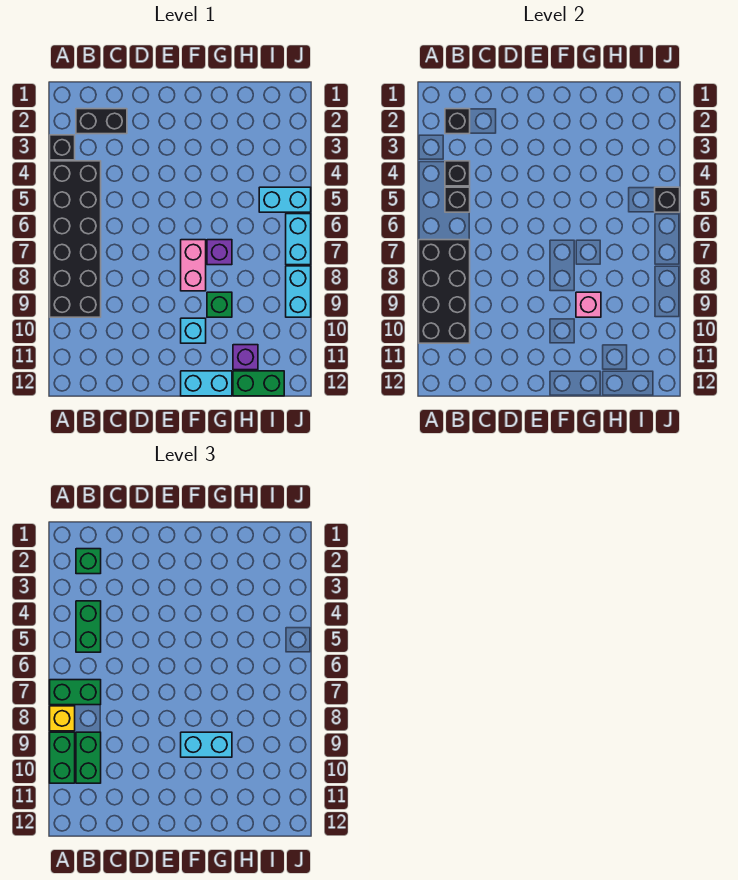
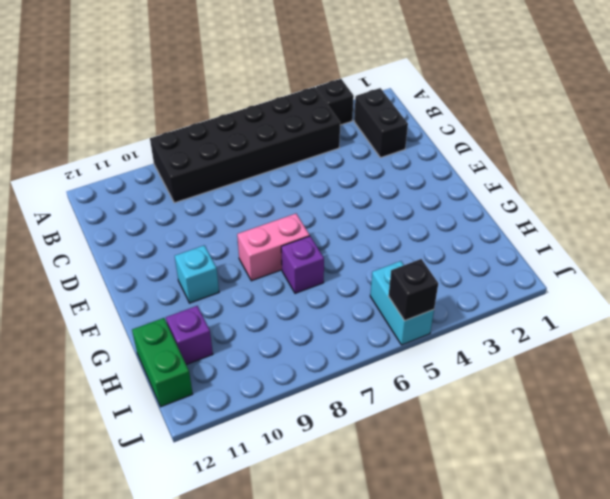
none -> cyan brick F12:G12 level 1
none -> green brick G9 level 1
none -> cyan brick J6:J7 level 1

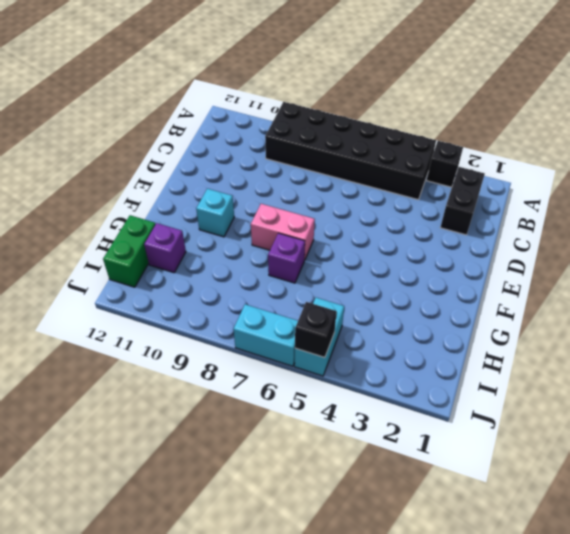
none -> cyan brick F12:G12 level 1
none -> green brick G9 level 1
none -> cyan brick J8:J9 level 1

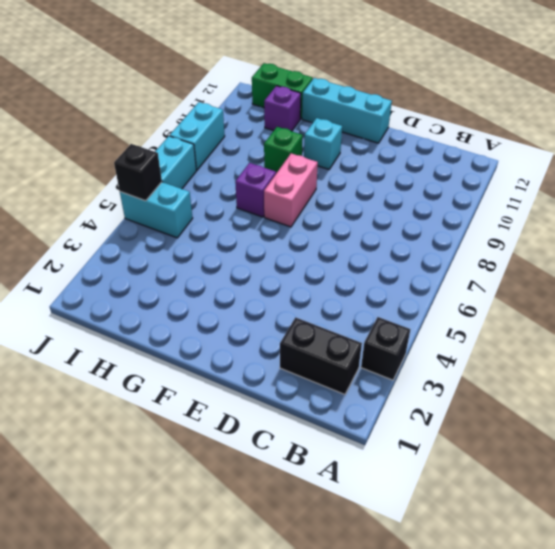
cyan brick E12:G12 level 1 -> cyan brick F12:G12 level 1
none -> black brick A4:B9 level 1
none -> black brick A7:B10 level 2
none -> black brick B2 level 2

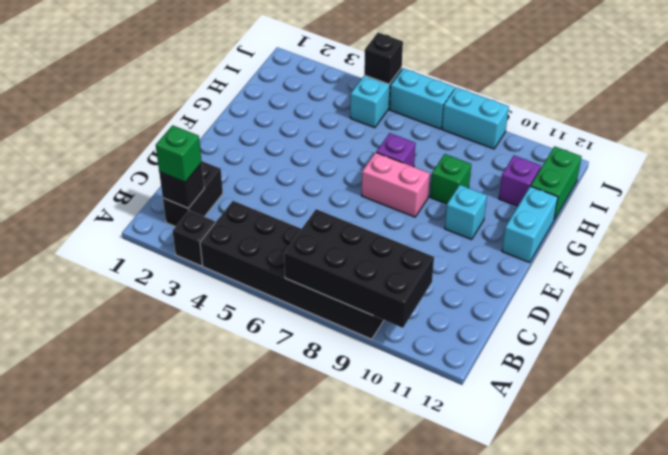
none -> black brick B4 level 2
none -> black brick B5 level 2
none -> pink brick G9 level 2

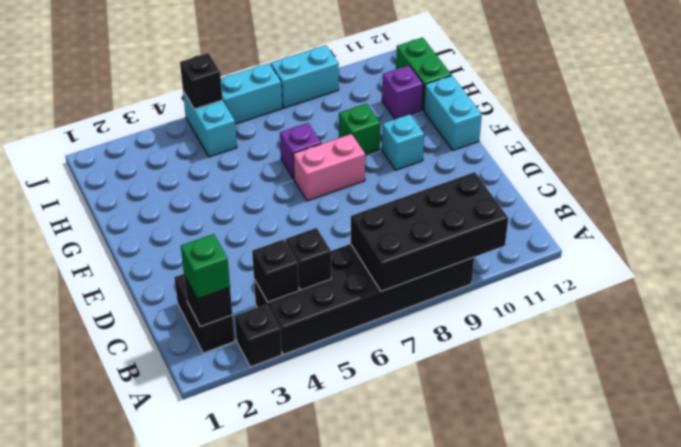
none -> pink brick G9 level 2
none -> green brick A7:B7 level 3
none -> yellow brick A8 level 3

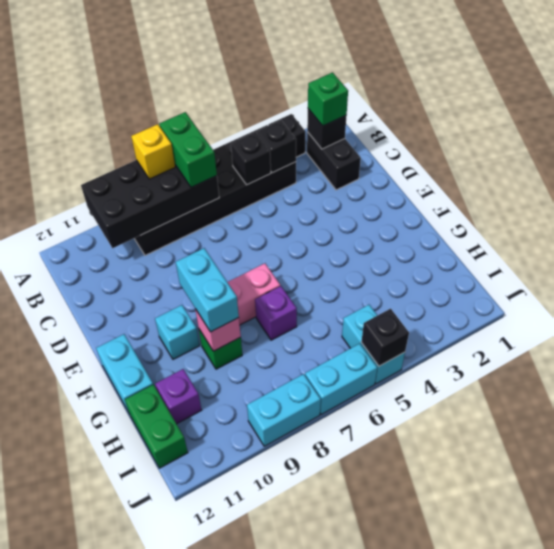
none -> green brick A9:A10 level 3
none -> green brick B4:B5 level 3
none -> green brick B9:B10 level 3

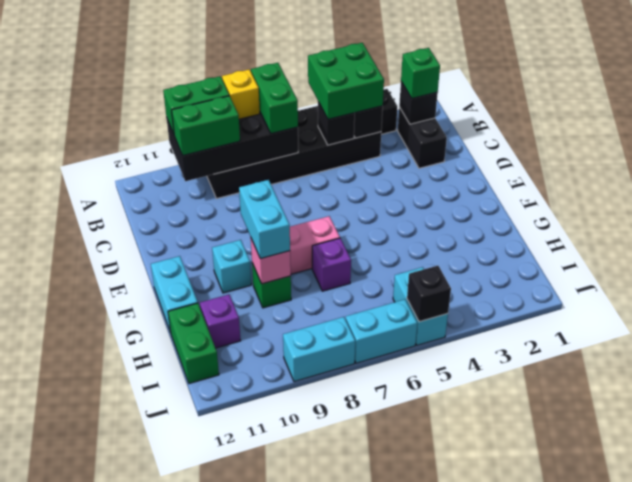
green brick A4:B5 level 3 -> green brick B4:B5 level 3

